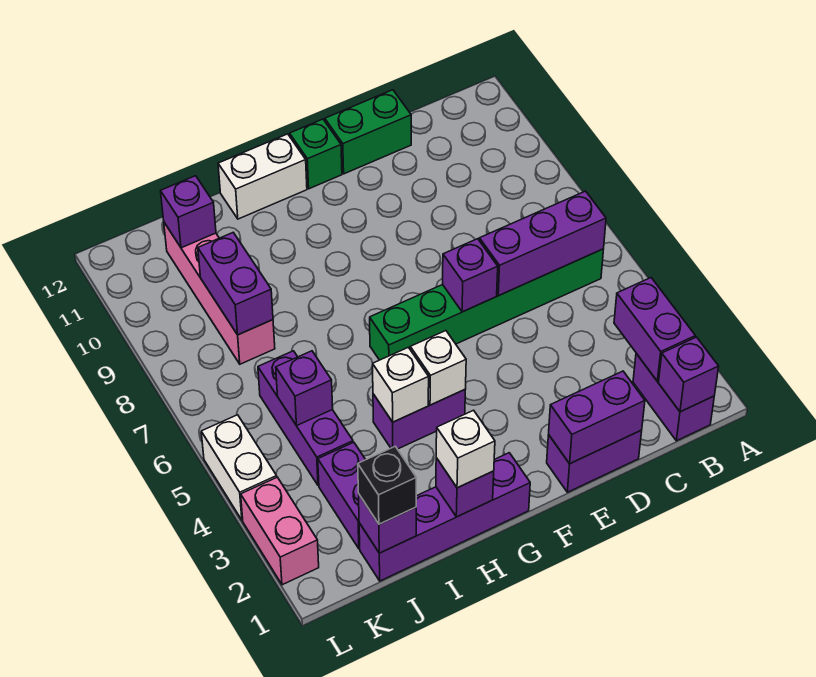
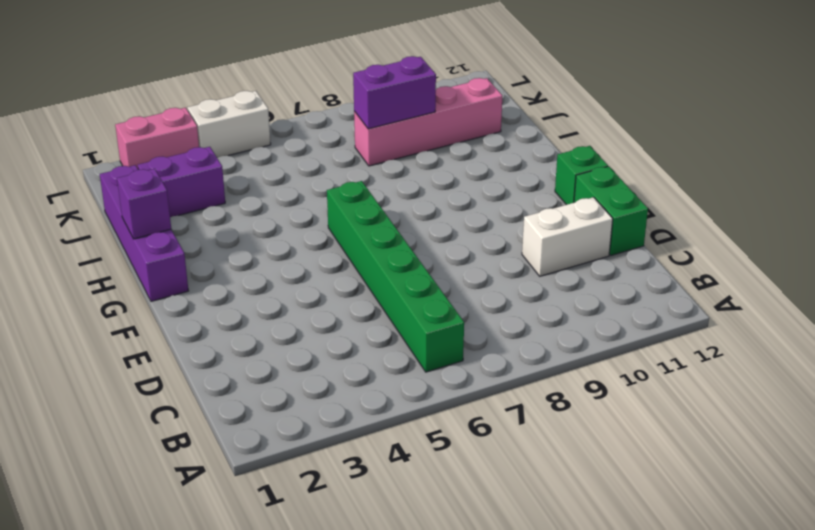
white brick D10:D11 level 1 -> white brick G12:H12 level 1
none -> purple brick B1:B2 level 1
none -> purple brick D1:E1 level 1
none -> purple brick G4:H4 level 1

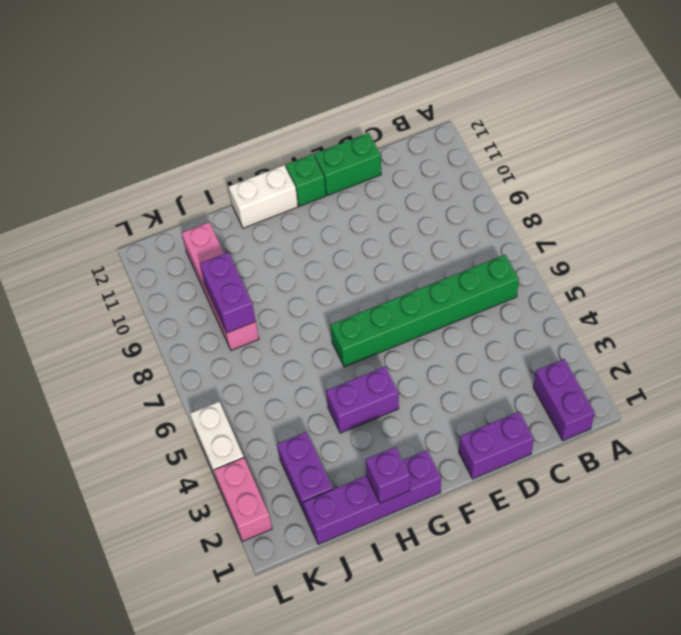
none -> purple brick J4:J6 level 1
none -> purple brick B1 level 2
none -> purple brick B2:B3 level 2

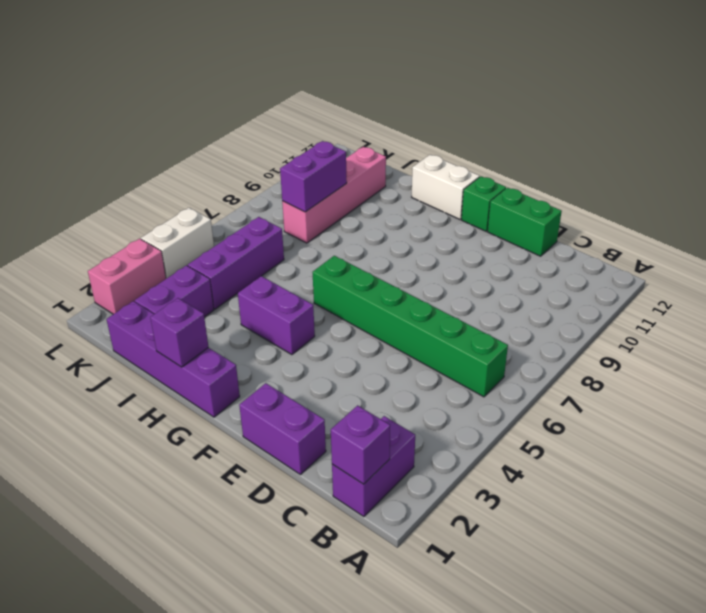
none -> purple brick B2:B3 level 2
none -> purple brick B6:D6 level 2
none -> purple brick D1:E1 level 2

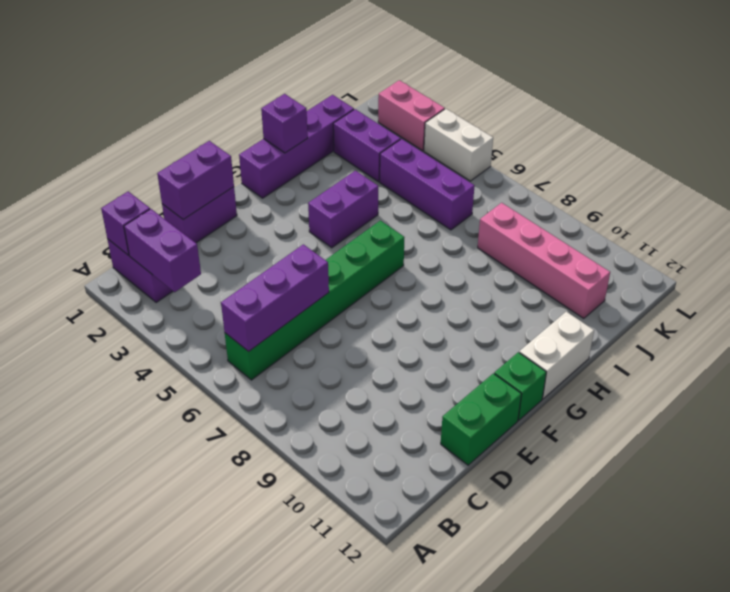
none -> purple brick E6 level 2
none -> white brick G4 level 2
none -> white brick H4 level 2

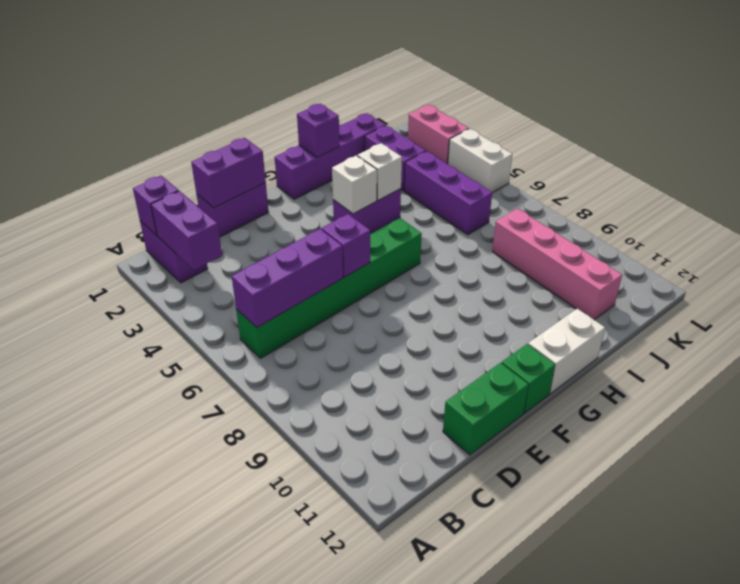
none -> purple brick J1 level 2
none -> purple brick J5 level 2
none -> purple brick J8:J9 level 2

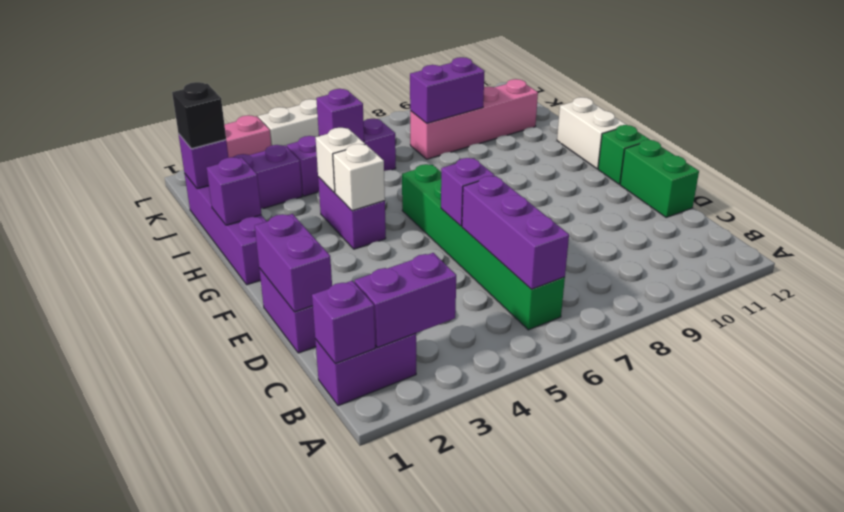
none -> purple brick J11 level 2
none -> white brick H1 level 3

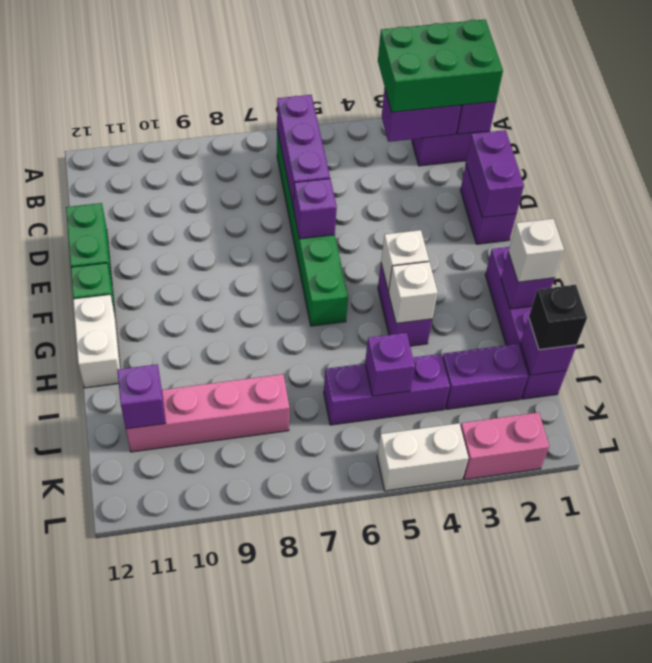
green brick A1:B3 level 3 -> none
none -> purple brick J8:J9 level 2

